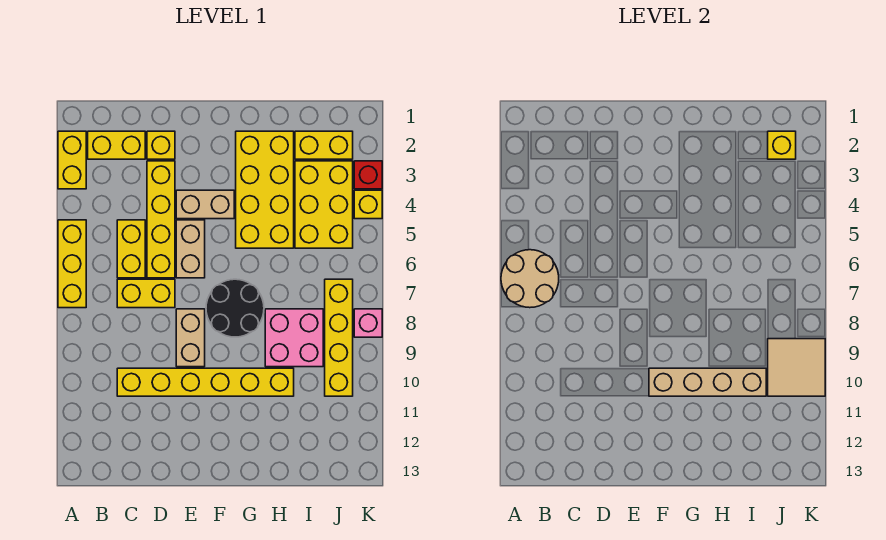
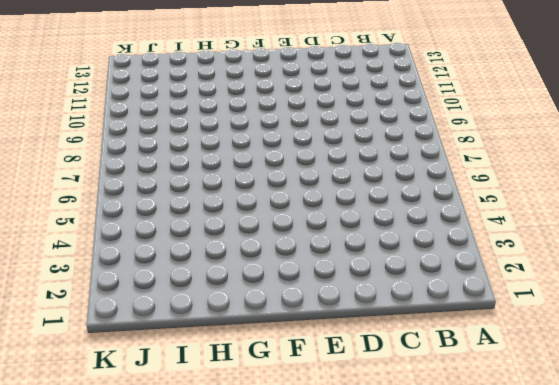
none -> yellow brick A2:A3 level 1
none -> yellow brick A5:A7 level 1
none -> yellow brick B2:C2 level 1

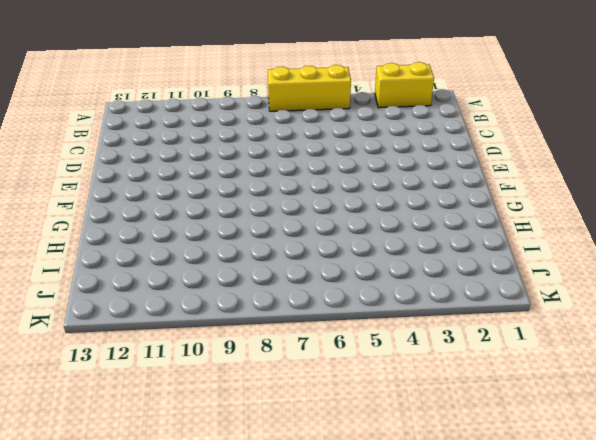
none -> yellow brick B2:C2 level 1
none -> yellow brick C5:C6 level 1
none -> yellow brick C7:D7 level 1

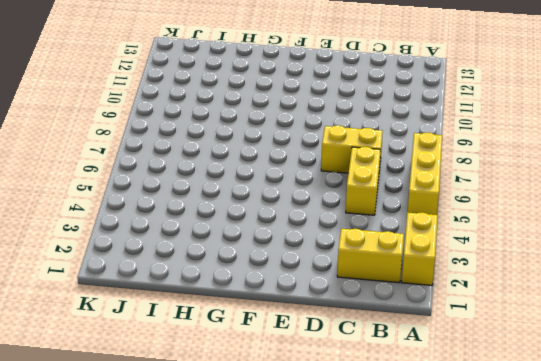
none -> yellow brick C10:H10 level 1
none -> yellow brick D2 level 1
none -> yellow brick D3:D6 level 1

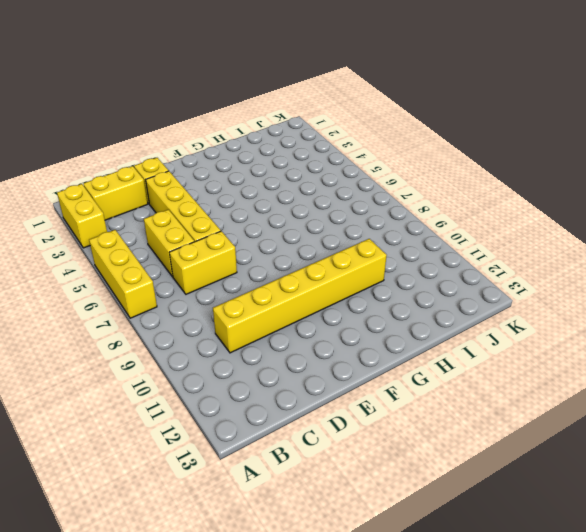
none -> tan brick E4:F4 level 1
none -> tan brick E5:E6 level 1
none -> tan brick E8:E9 level 1

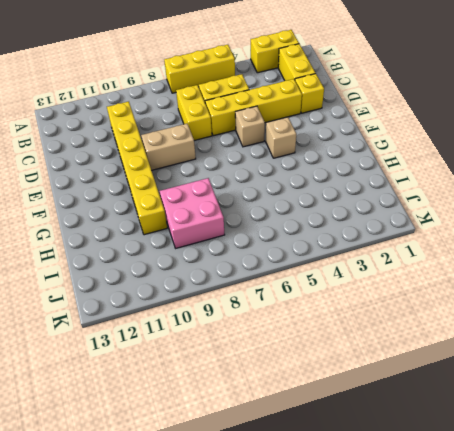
tan brick E5 level 1 -> tan brick E5:E6 level 1
tan brick F4 level 1 -> tan brick E4:F4 level 1
none -> black round brick F7:G8 level 1
none -> yellow brick G2:H5 level 1
none -> yellow brick I2:J2 level 1

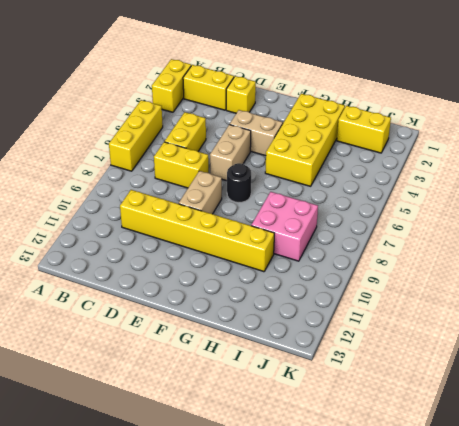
black round brick F7 level 1 -> black round brick F7:G8 level 1
none -> yellow brick D3:D6 level 1
none -> yellow brick I3:J5 level 1
none -> yellow brick J7:J10 level 1

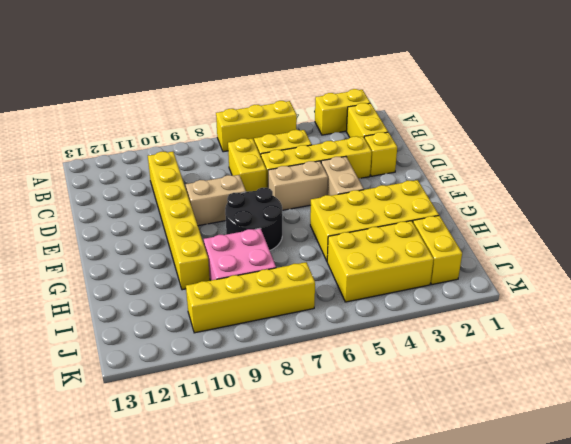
none -> red brick K3 level 1
none -> yellow brick K4 level 1
none -> pink brick K8 level 1

